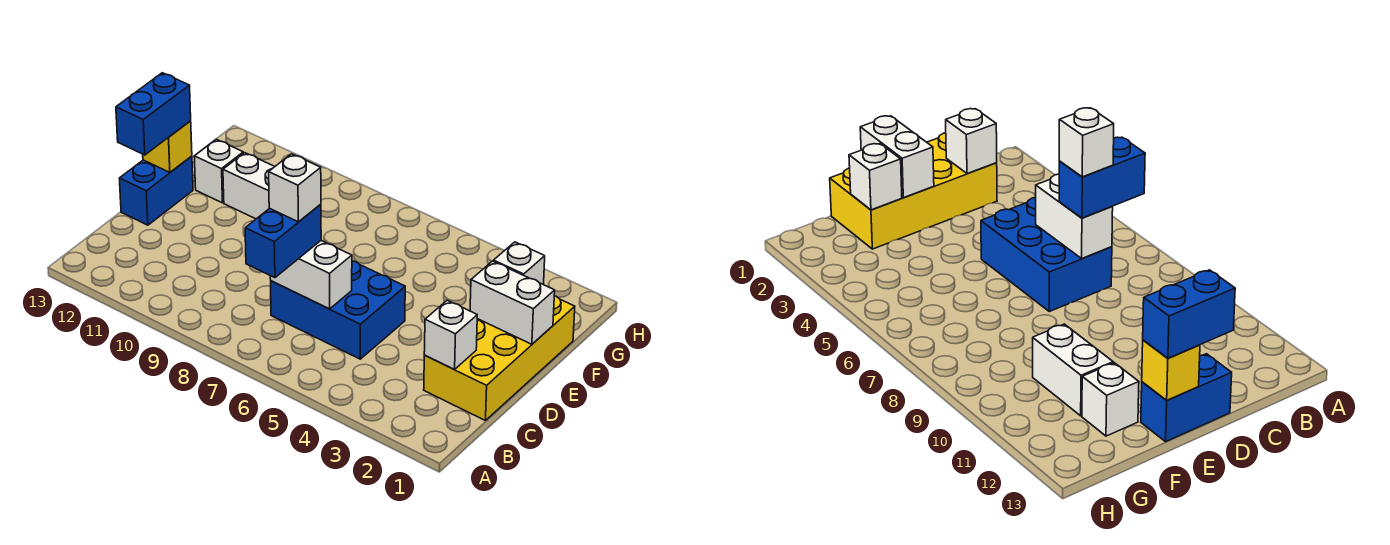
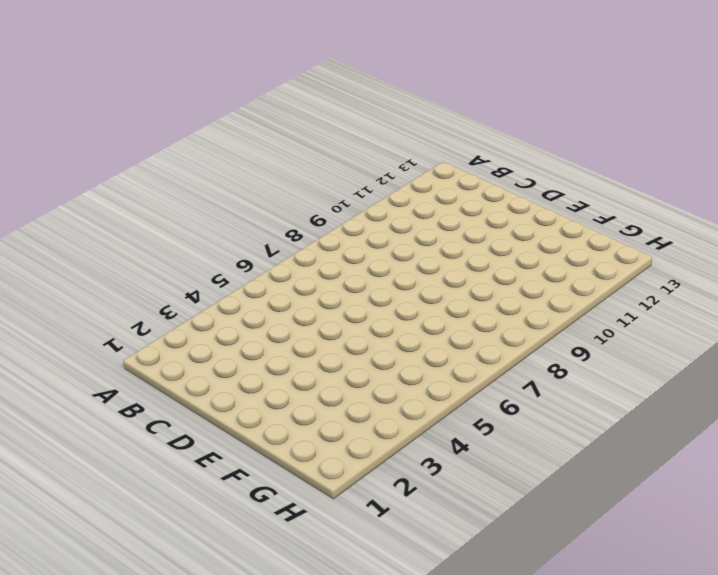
none -> yellow brick C1:F2 level 1
none -> blue brick C5:D7 level 1
none -> blue brick D13:E13 level 1

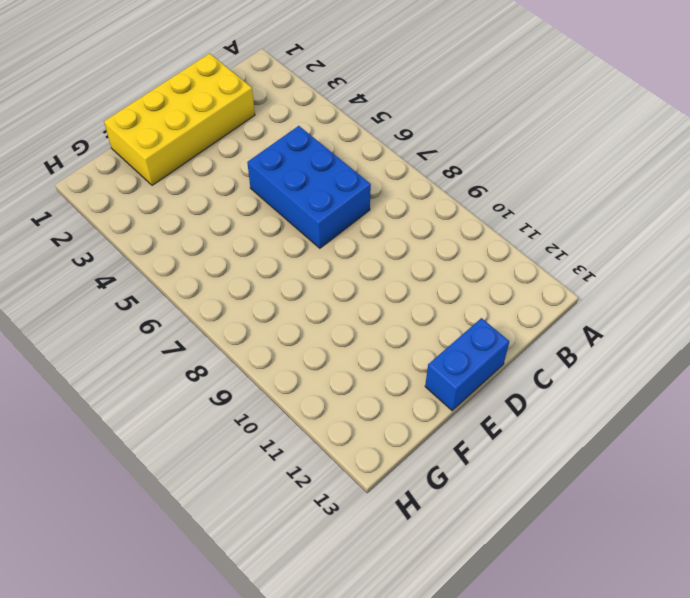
none -> white brick F10:F11 level 1
none -> white brick F12 level 1
none -> white brick C2 level 2

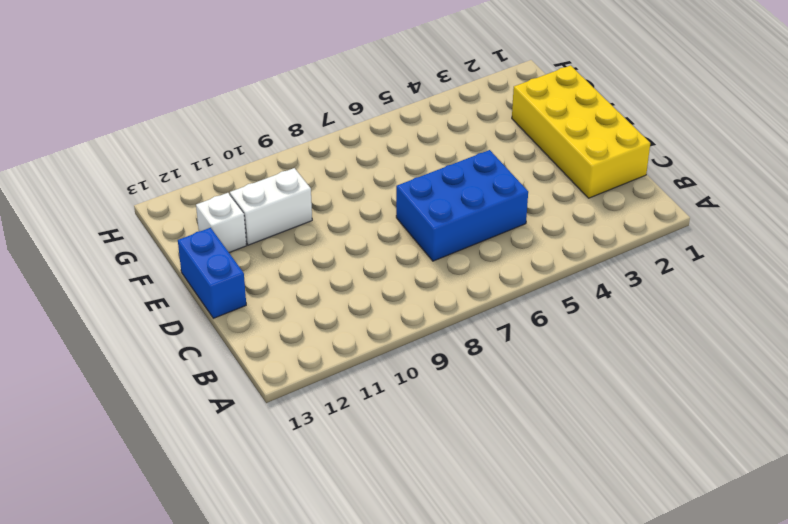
none -> white brick C2 level 2
none -> white brick C6:C7 level 2
none -> white brick E1:E2 level 2

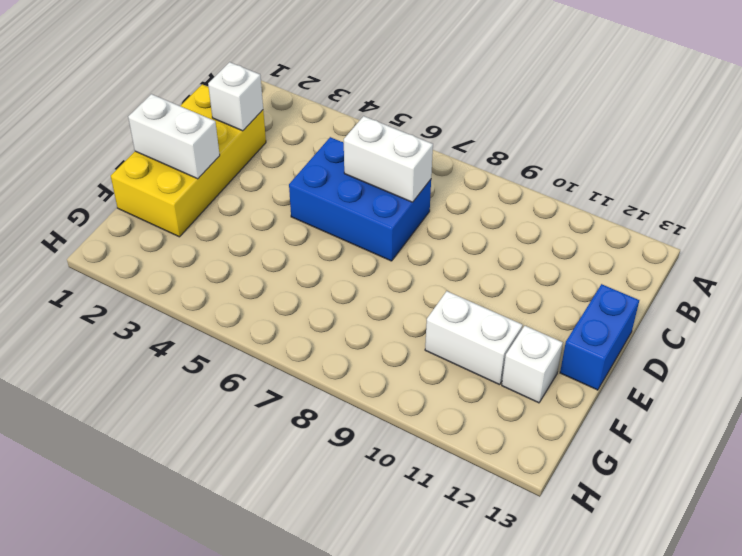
none -> yellow brick E13 level 2
none -> white brick F2 level 2
none -> blue brick B7:C7 level 3

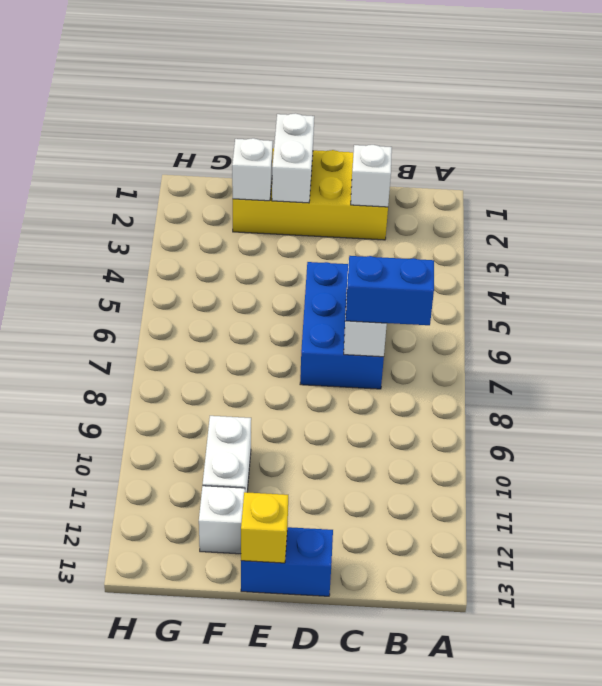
none -> blue brick D13:E13 level 3
none -> white brick C7 level 4

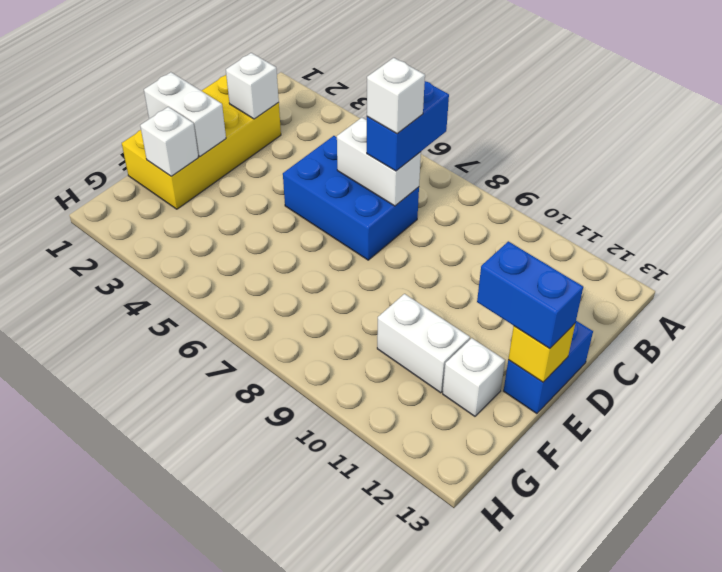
blue brick E12:E13 level 3 -> blue brick D13:E13 level 3

